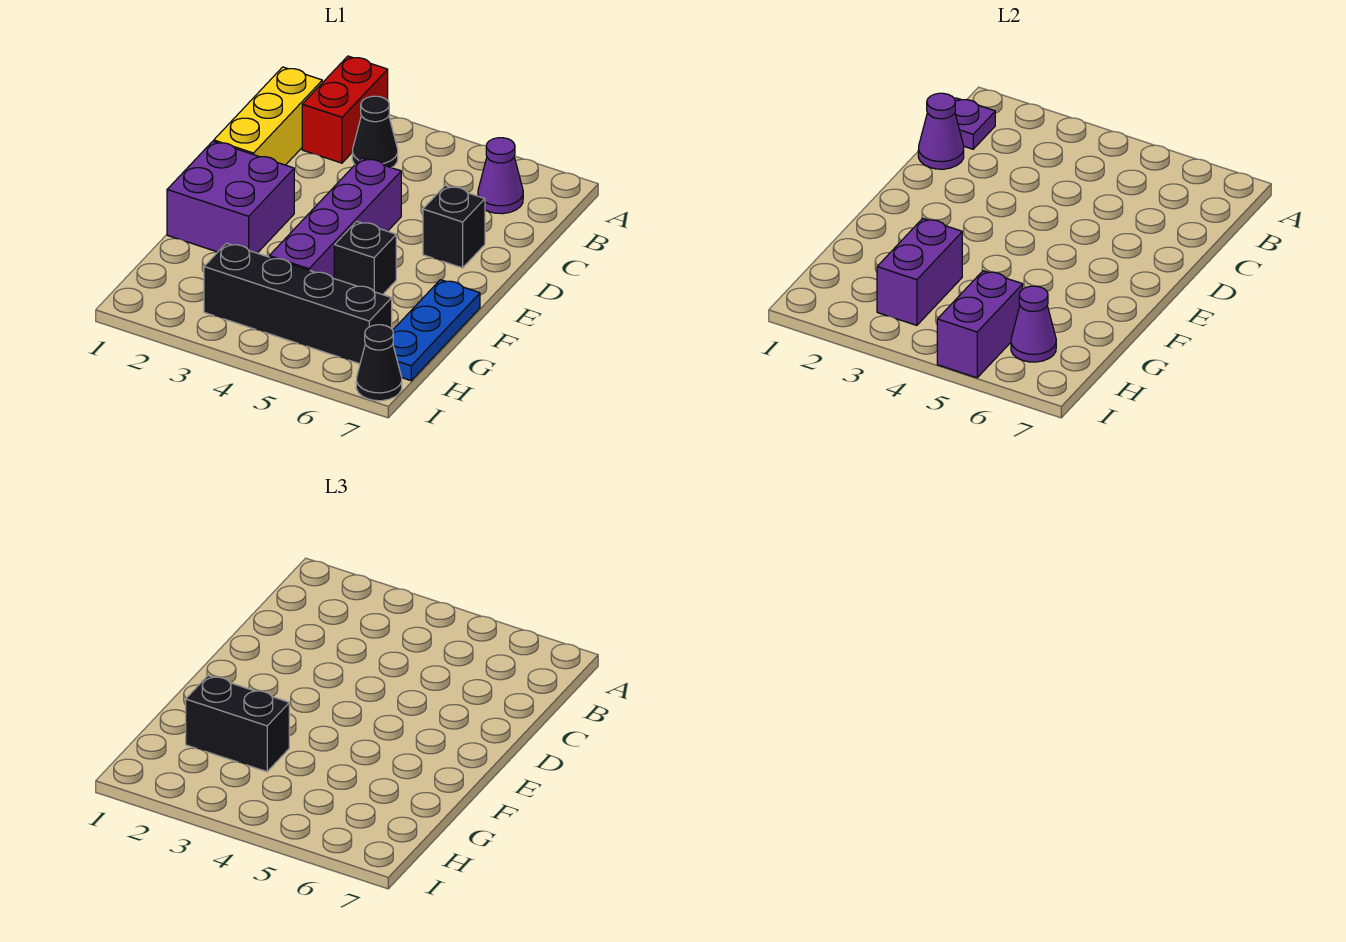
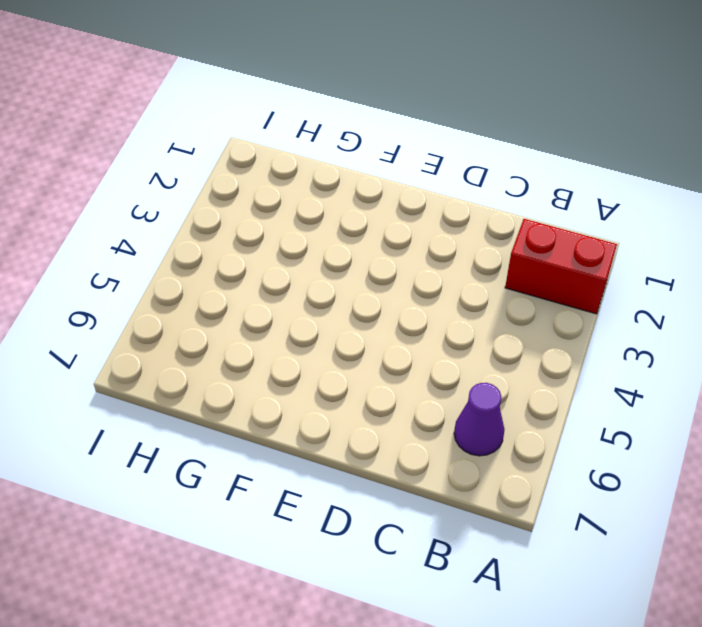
none -> yellow brick B1:D1 level 1
none -> black cone B3 level 1
none -> purple brick D4:G4 level 1

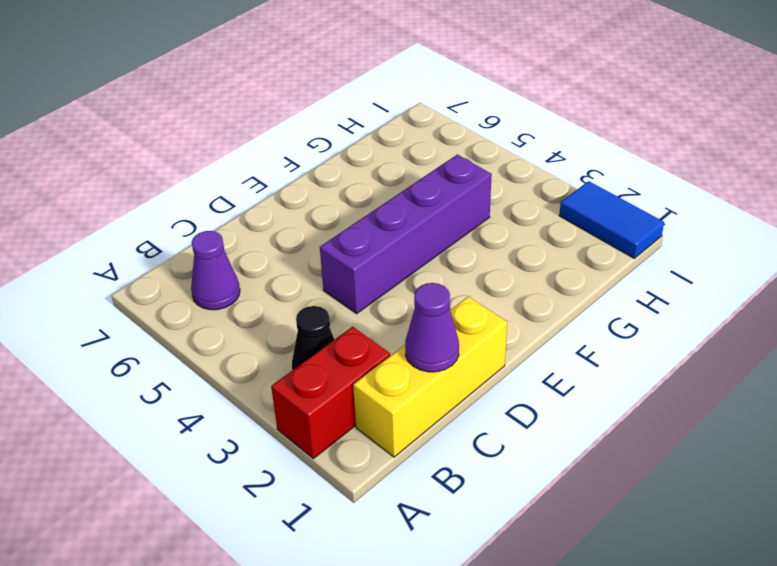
blue tile I1:I2 level 1 -> none
none -> black brick D6 level 1
none -> purple brick E1:F2 level 1
none -> black brick F5 level 1

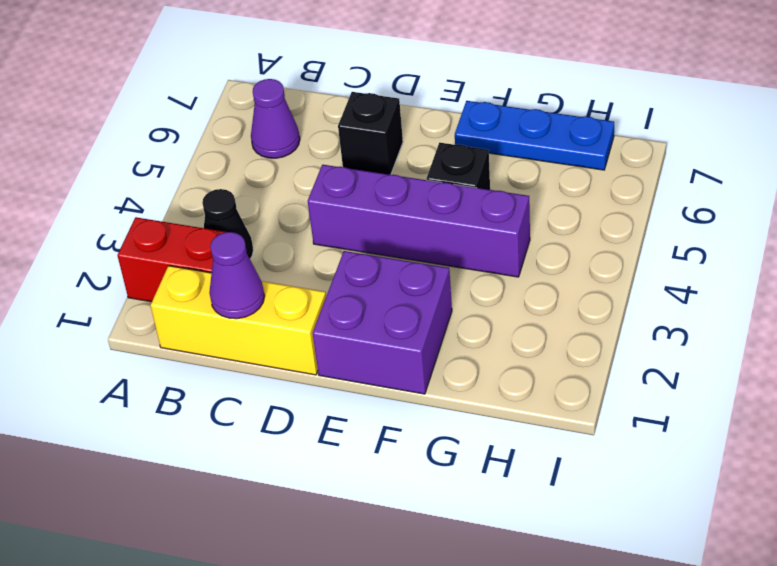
none -> black brick H3:H6 level 1
none -> black cone I7 level 1
none -> purple plate B1 level 2

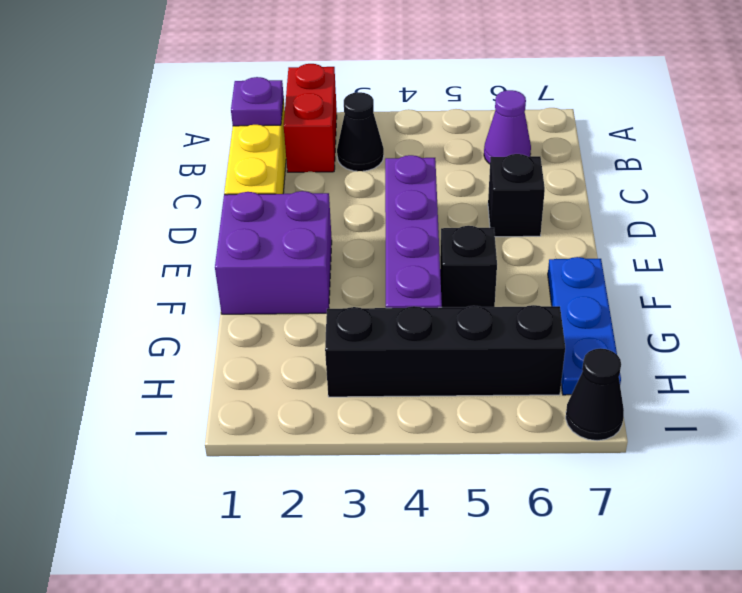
none -> purple cone C1 level 2
none -> purple brick G3:H3 level 2
none -> purple brick H5:I5 level 2

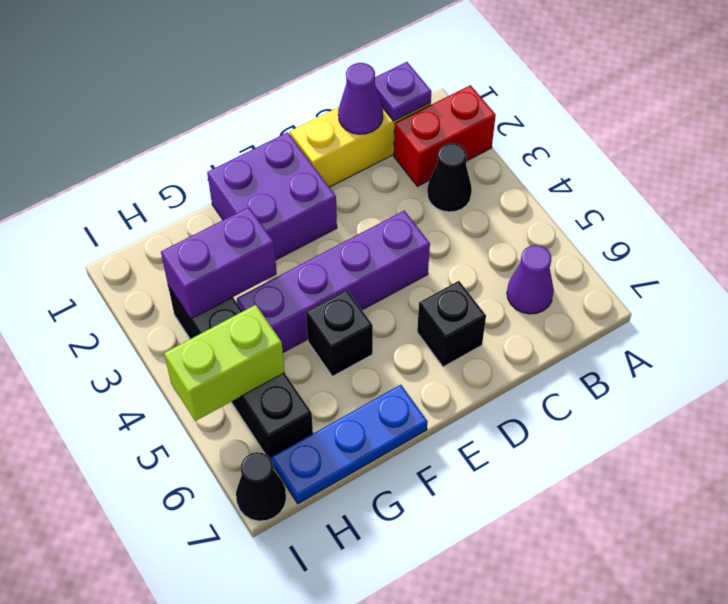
lime brick H5:I5 level 2 -> purple brick H5:I5 level 2
none -> purple cone H6 level 2
none -> black brick G2:G3 level 3

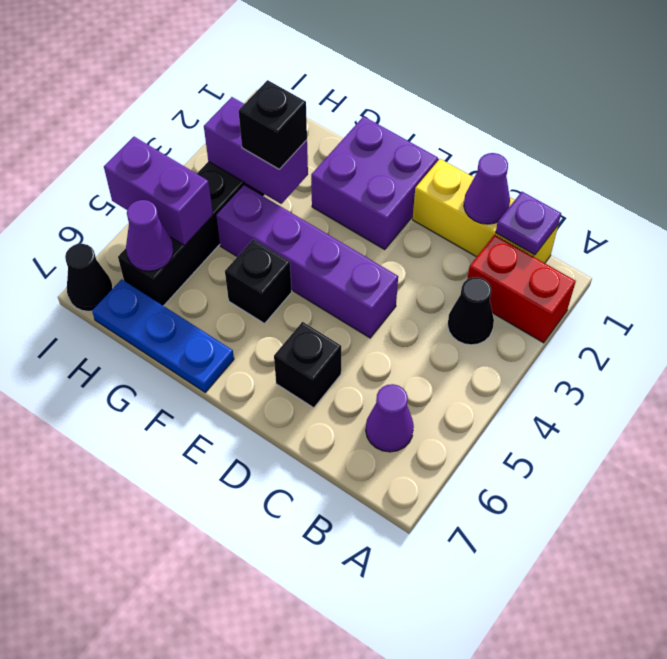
black brick G3 level 3 -> black brick G2:G3 level 3

